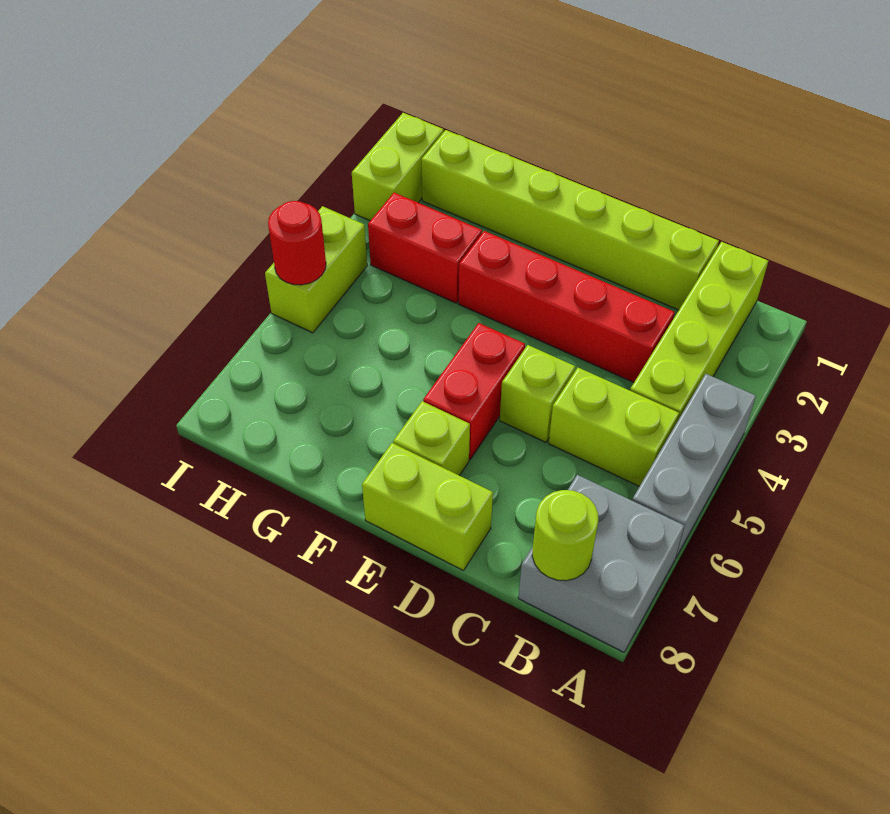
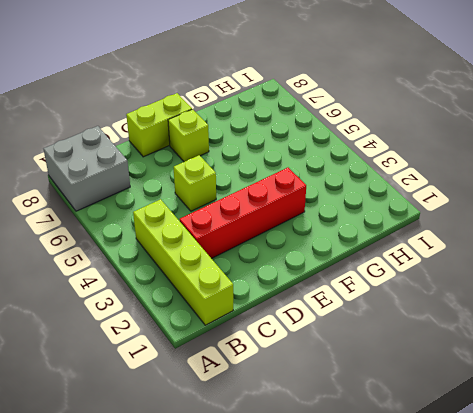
none -> grey brick A4:A6 level 1
none -> lime brick B5:C5 level 1
none -> lime brick C1:H1 level 1

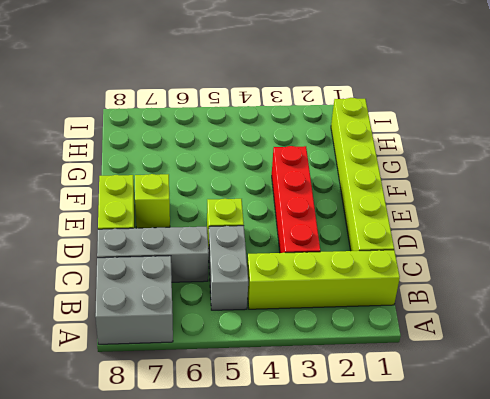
grey brick B5:C5 level 1 -> lime brick B5:C5 level 1
grey brick C6:C8 level 1 -> grey brick A4:A6 level 1
none -> red brick E5:E6 level 1
none -> red brick G3:H3 level 1
none -> lime brick I1:I2 level 1

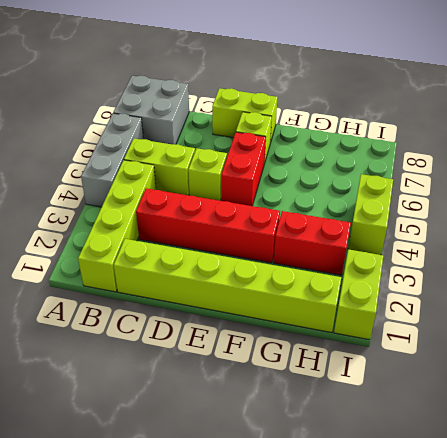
none -> lime round brick B8 level 2
none -> red round brick I5 level 2

